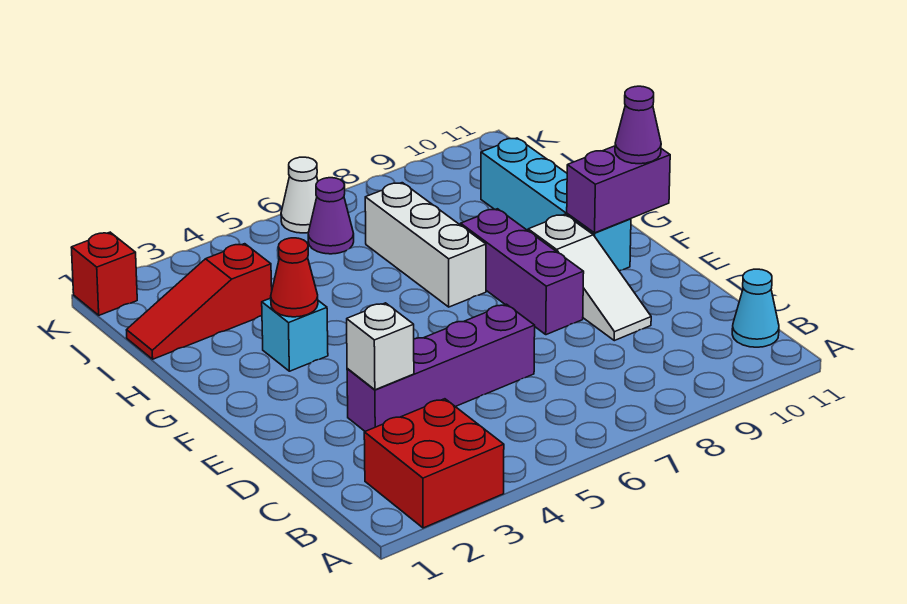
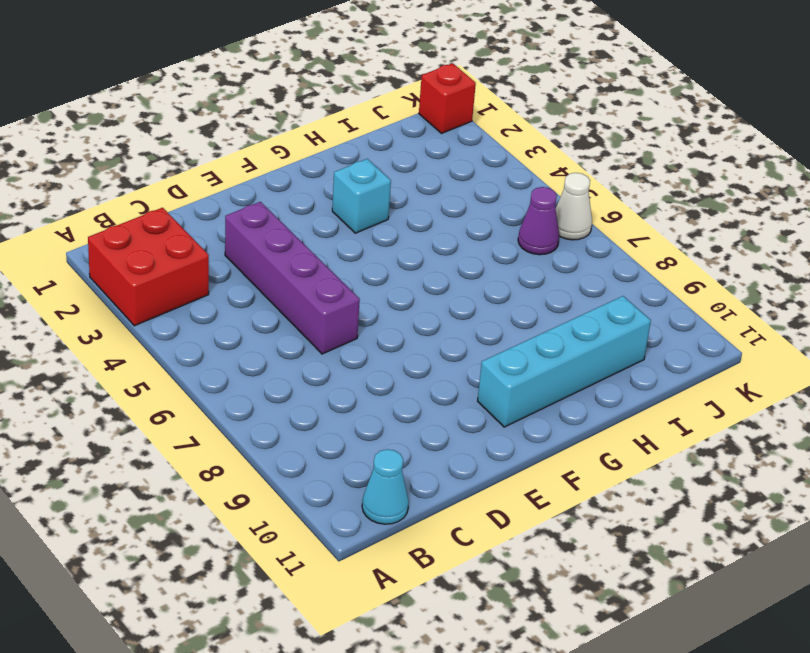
none -> white slope D9:F9 level 1 top F
none -> purple brick E8:G8 level 1
none -> white brick G7:I7 level 1

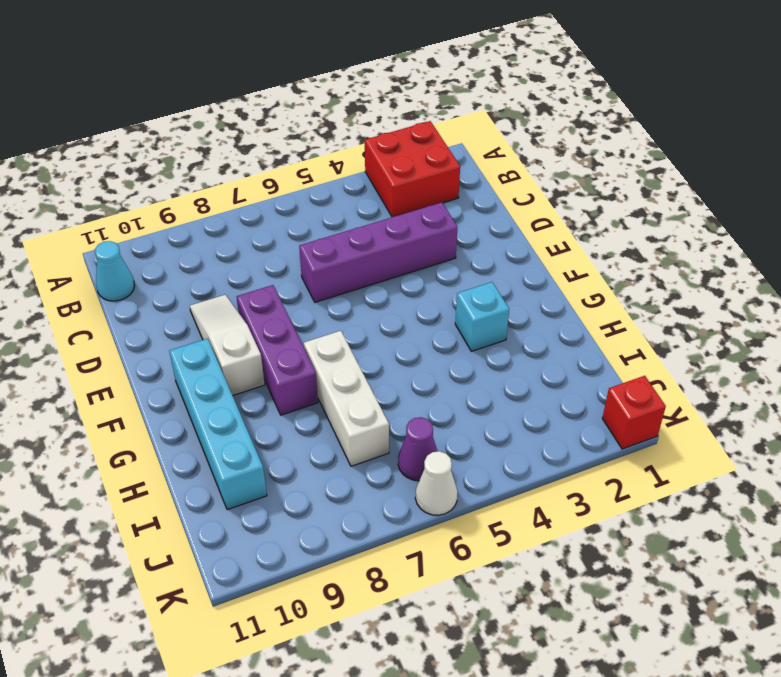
none -> red slope I1:I3 level 1 top 3
none -> white brick D3 level 2
none -> purple brick F10:F11 level 2

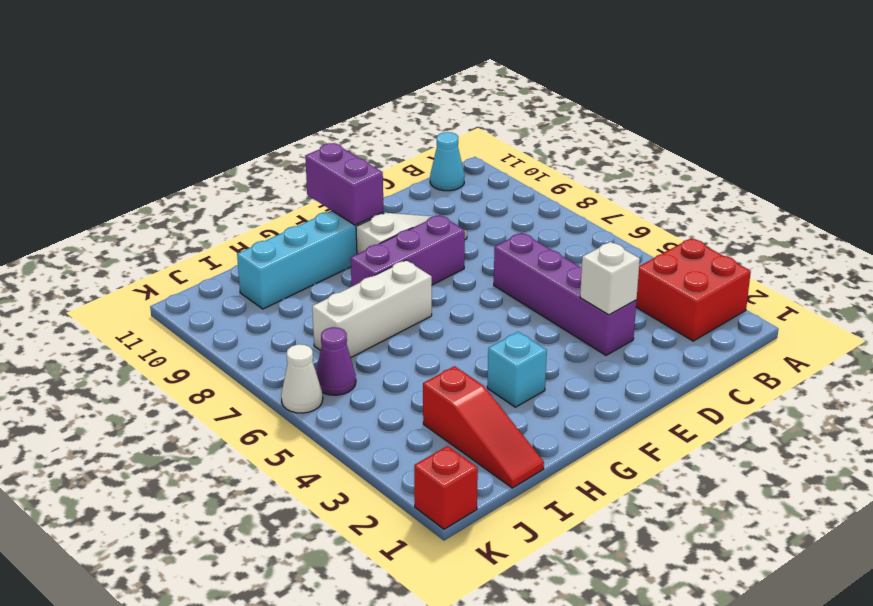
none -> red cone G3 level 2
none -> purple cone F11 level 3

